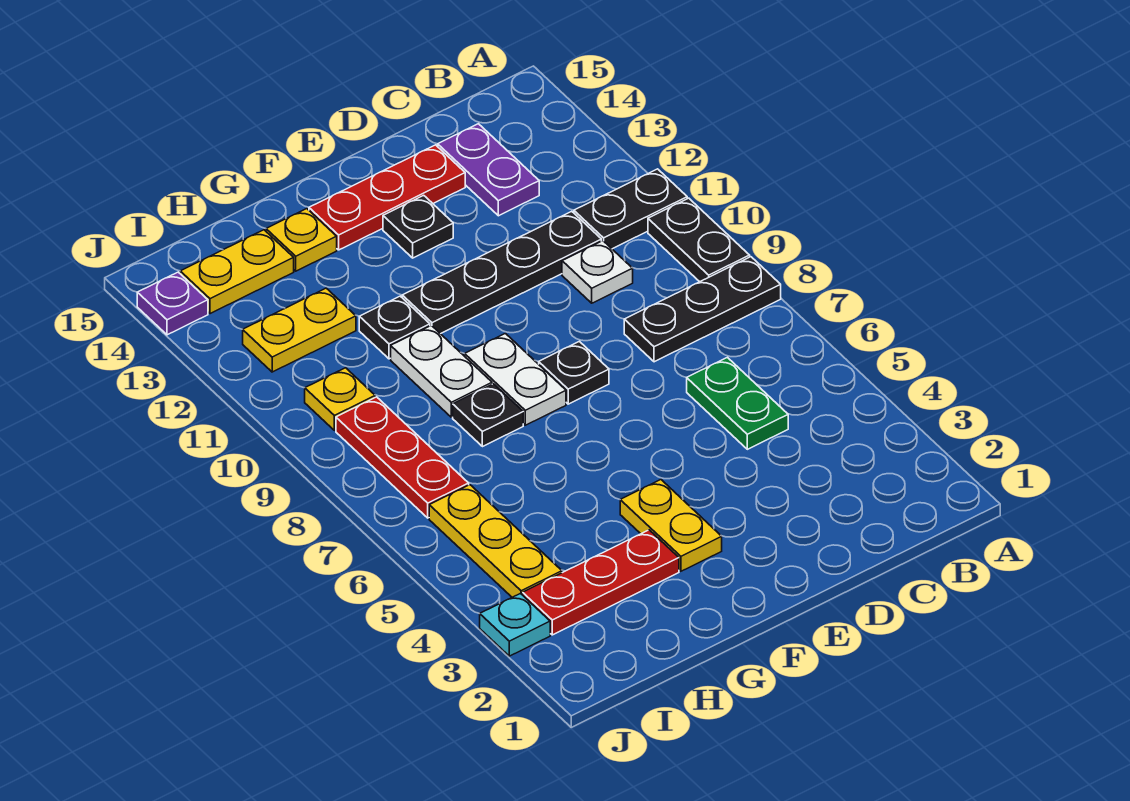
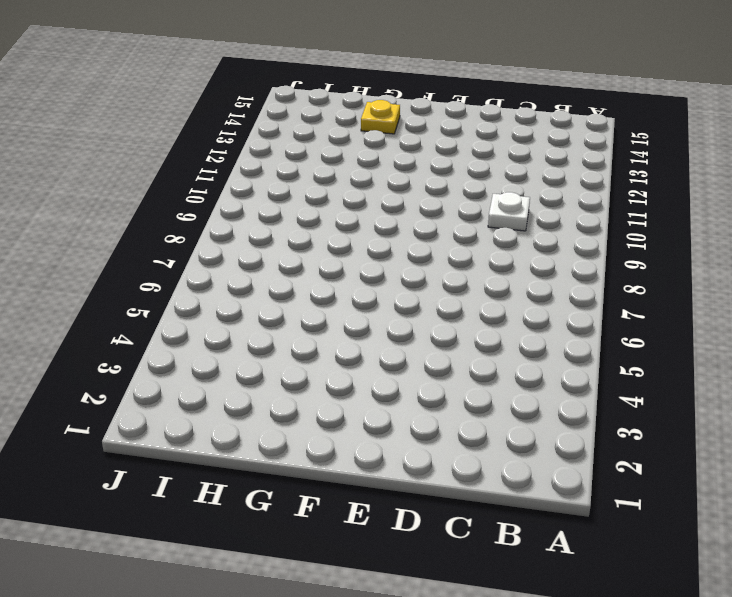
none -> black plate A8:C8 level 1
none -> black plate A9:A10 level 1
none -> black plate A11:B11 level 1

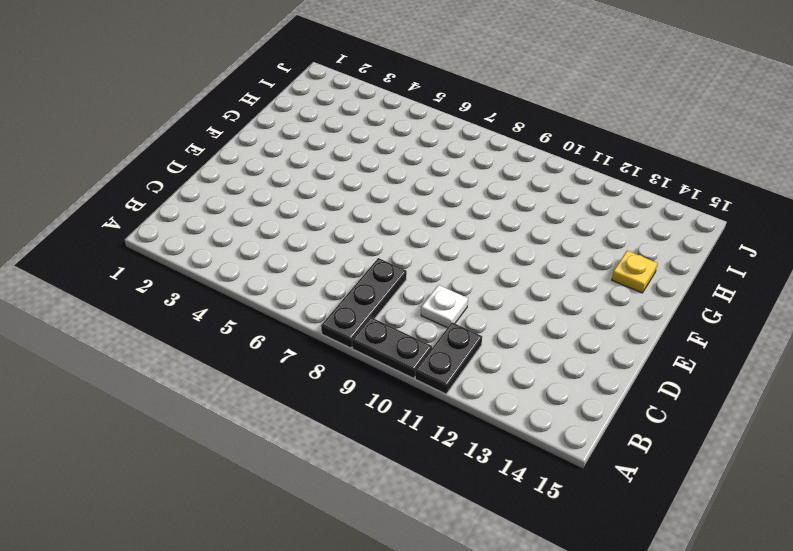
none -> green plate C5:C6 level 1
none -> black plate C11:F11 level 1
none -> purple plate C13:C14 level 1

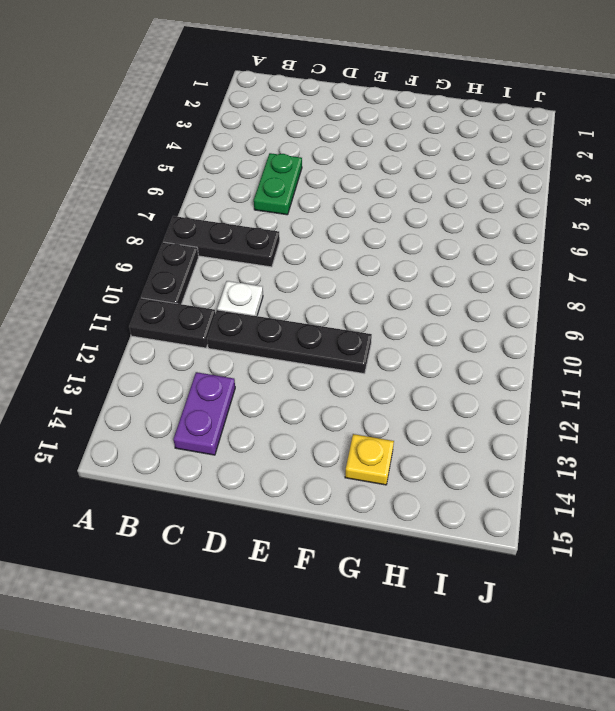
none -> red plate D14:F14 level 1
none -> black plate E8 level 1
none -> black plate E13 level 1

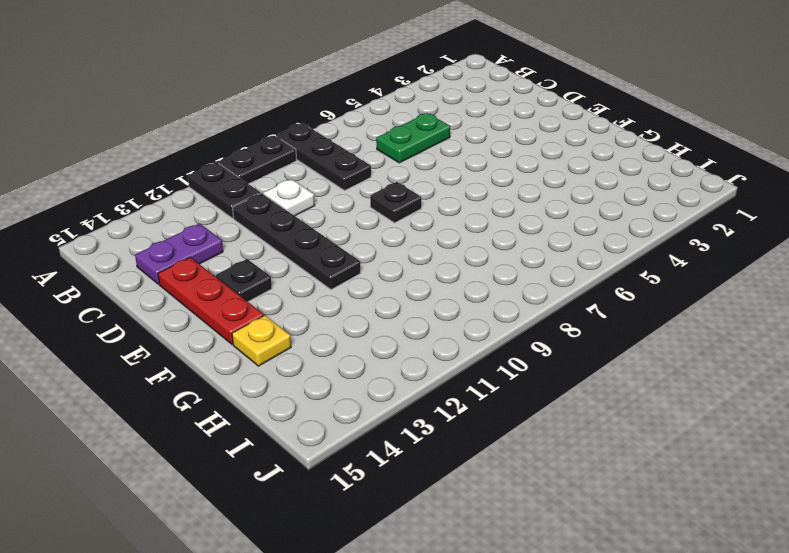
none -> yellow plate F3:F4 level 1
none -> white plate F8:F9 level 1
none -> red plate G3:I3 level 1

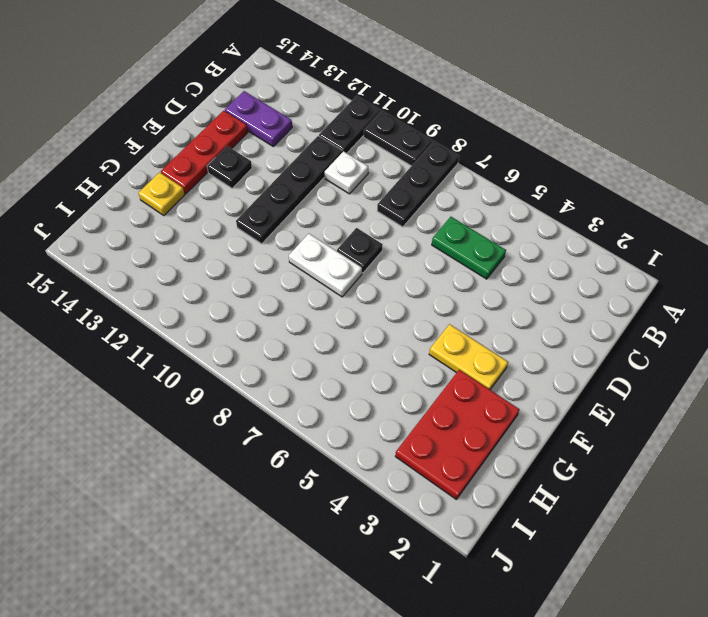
red plate G2:I3 level 1 -> red plate G3:I3 level 1
none -> black plate G8 level 1
none -> white plate G9:G10 level 1
none -> black plate G11 level 1

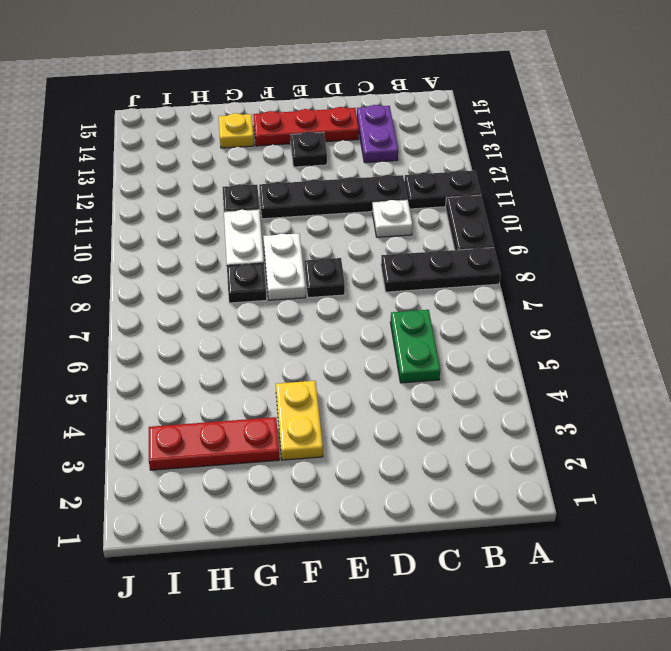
none -> yellow plate H12:I12 level 1
none -> yellow plate H14:I14 level 1
none -> yellow plate I4:I6 level 1

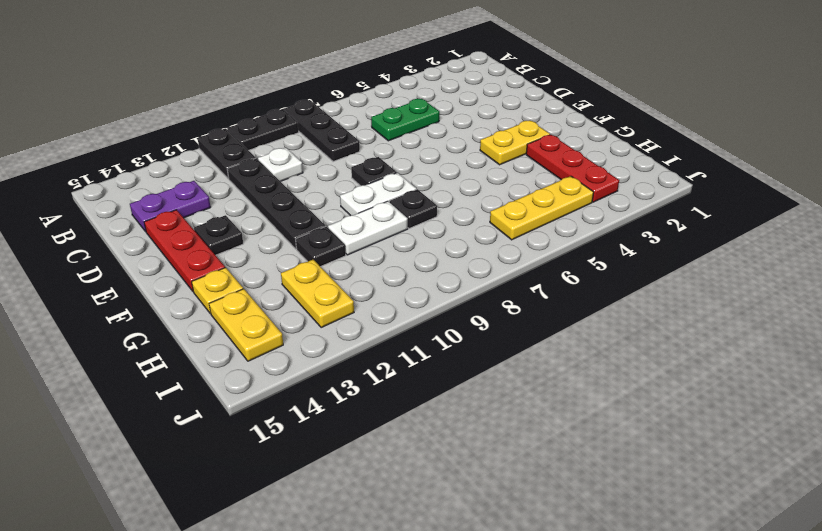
none -> red plate I7:I9 level 1
none -> yellow plate I10 level 1
none -> cyan plate J3 level 1

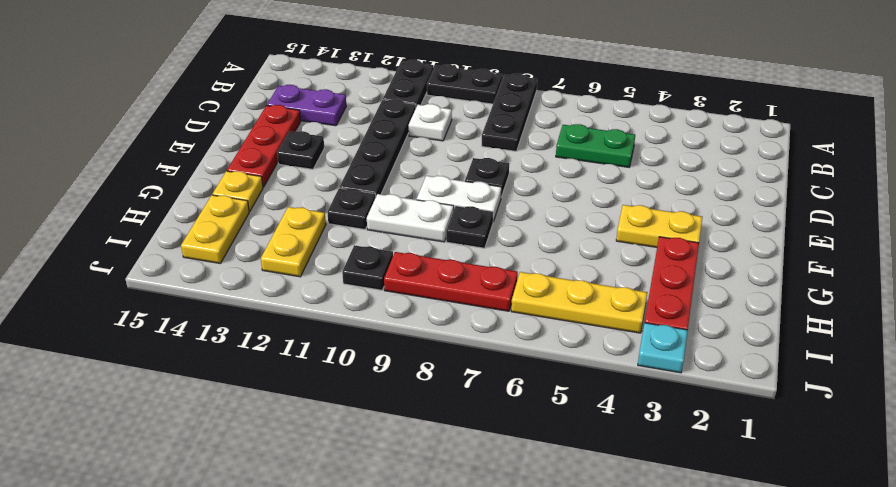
black plate I10 level 1 -> yellow plate I10 level 1
none -> purple plate J14 level 1

